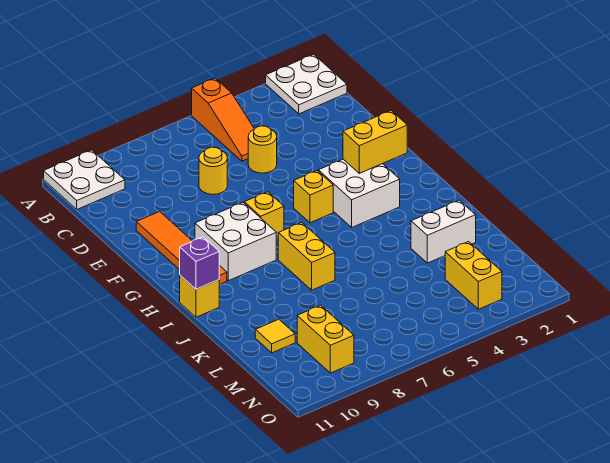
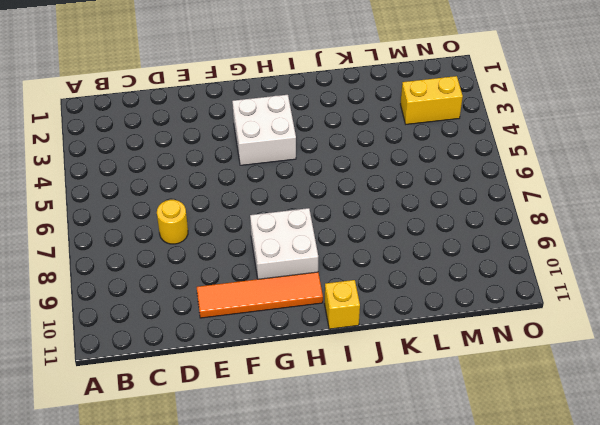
none -> white plate A1:B2 level 1
none -> orange slope A5:C5 level 1 top A
none -> white plate A10:B11 level 1

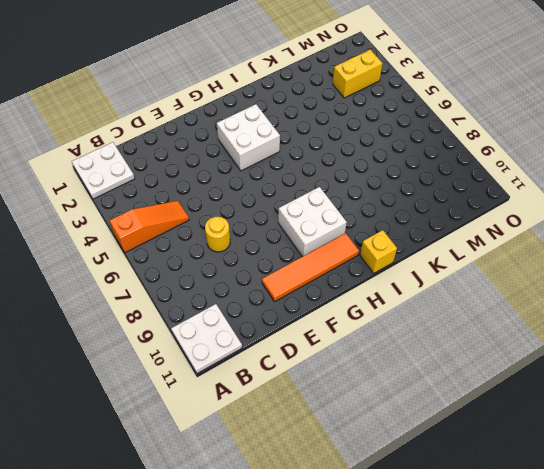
none -> yellow round brick D5 level 1
none -> yellow brick G5 level 1
none -> yellow brick G7 level 1

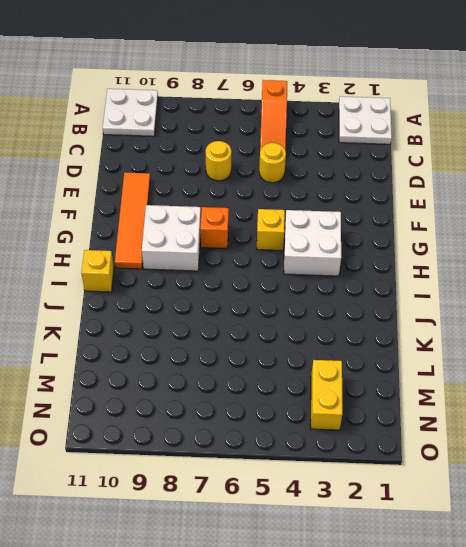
orange brick G7 level 1 -> yellow brick G7 level 1
none -> yellow brick I7:J7 level 1
none -> white brick K2:K3 level 1
none -> yellow tile L10 level 1

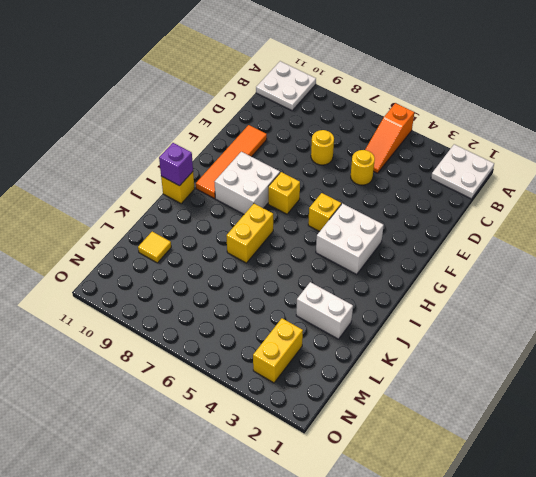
none -> yellow brick M9:N9 level 1
none -> yellow brick G2:G3 level 2

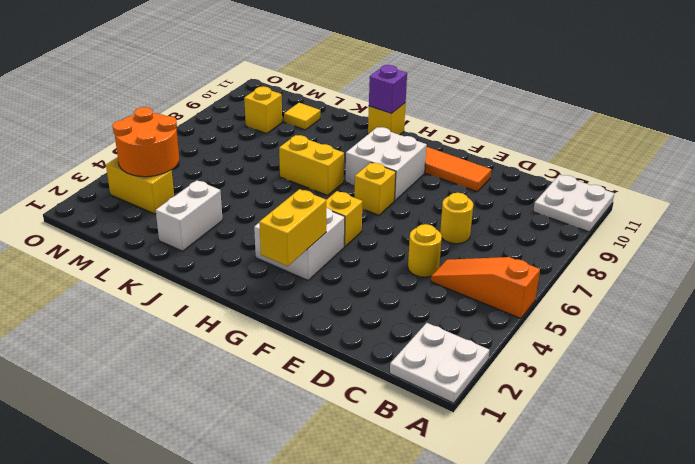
orange round brick M3:N4 level 2 -> none
yellow brick M9 level 1 -> yellow brick M9:N9 level 1

